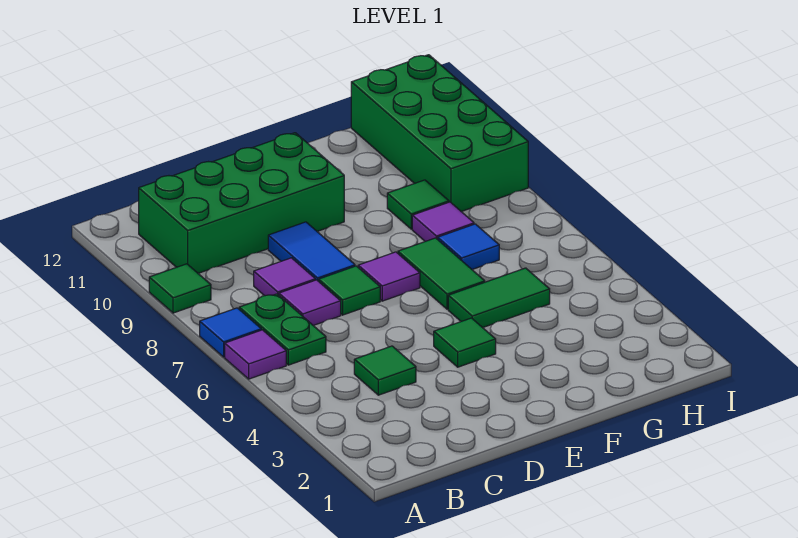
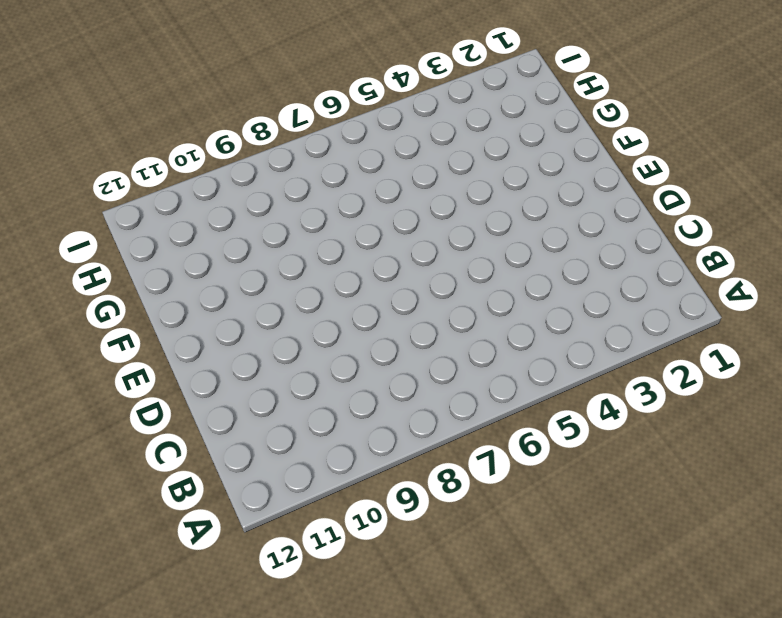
none -> purple tile A6 level 1
none -> blue tile A7 level 1
none -> green tile A9 level 1

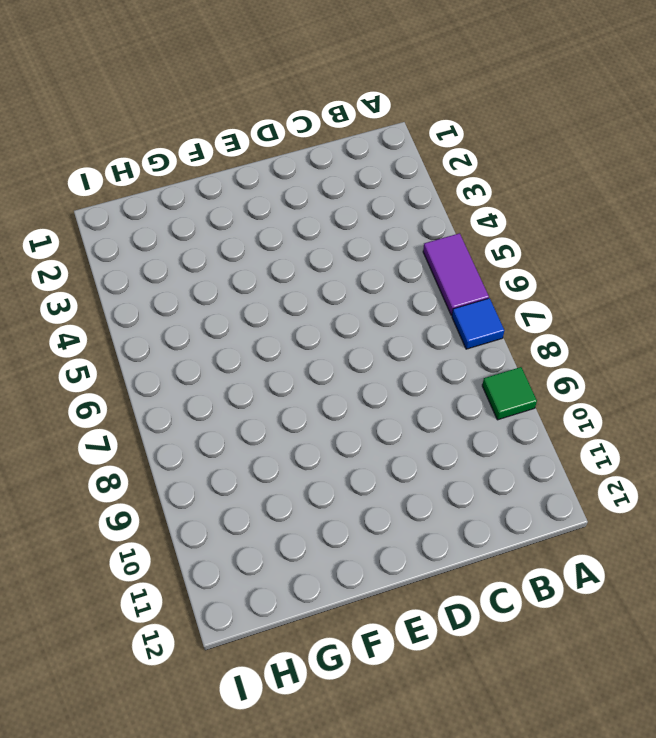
purple tile A5:A6 level 1 -> purple tile A6 level 1
none -> green plate B6:B7 level 1
none -> green brick B10:E11 level 1
none -> green tile C4 level 1

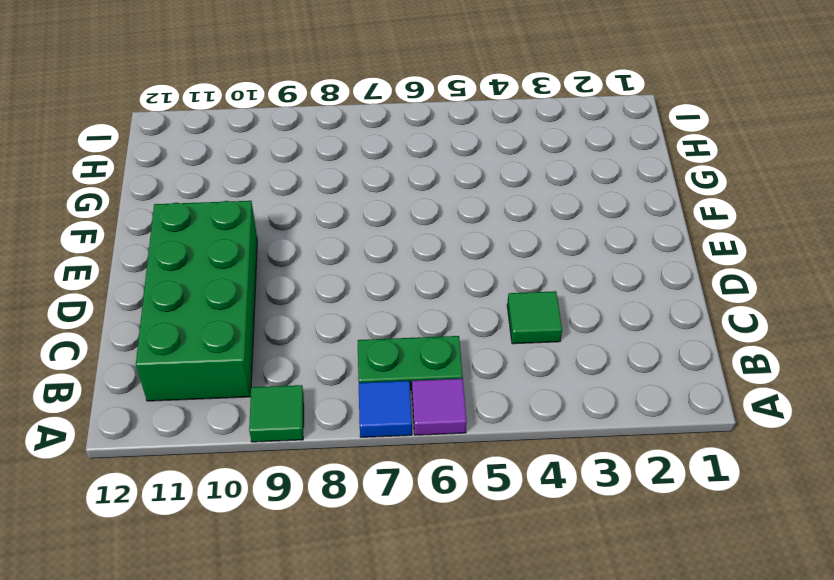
none -> purple tile C7 level 1
none -> purple tile C8 level 1
none -> green tile D7 level 1

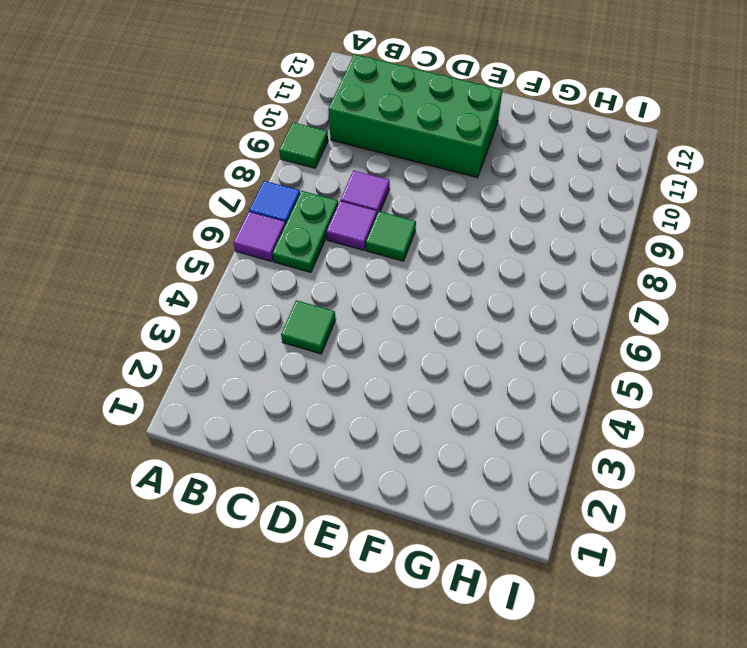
none -> blue tile D8:D9 level 1
none -> green tile E4 level 1
none -> purple tile E7 level 1

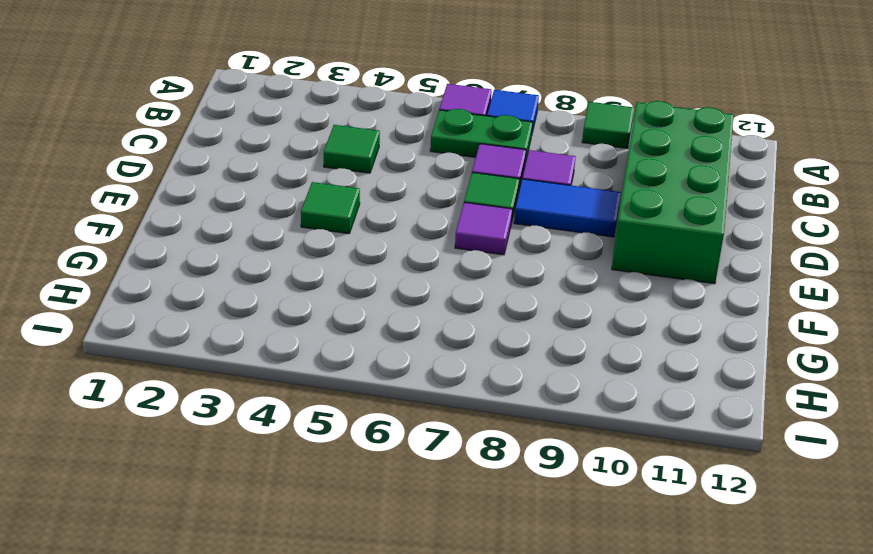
none -> green tile F5:G5 level 1
none -> green tile F6:F7 level 1
none -> blue tile G7 level 1

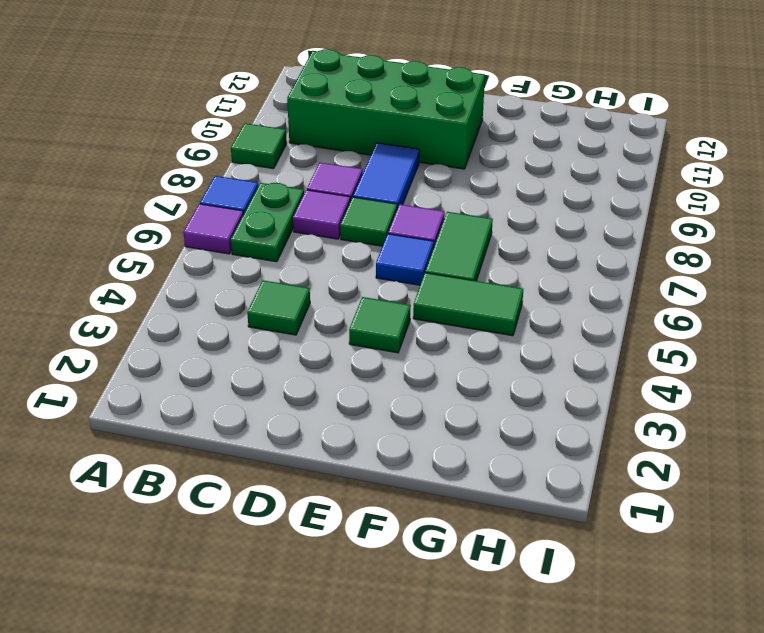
blue tile E6 level 1 -> blue tile G7 level 1
none -> purple tile G8 level 1
none -> green tile G9 level 1
none -> green brick H9:I12 level 1

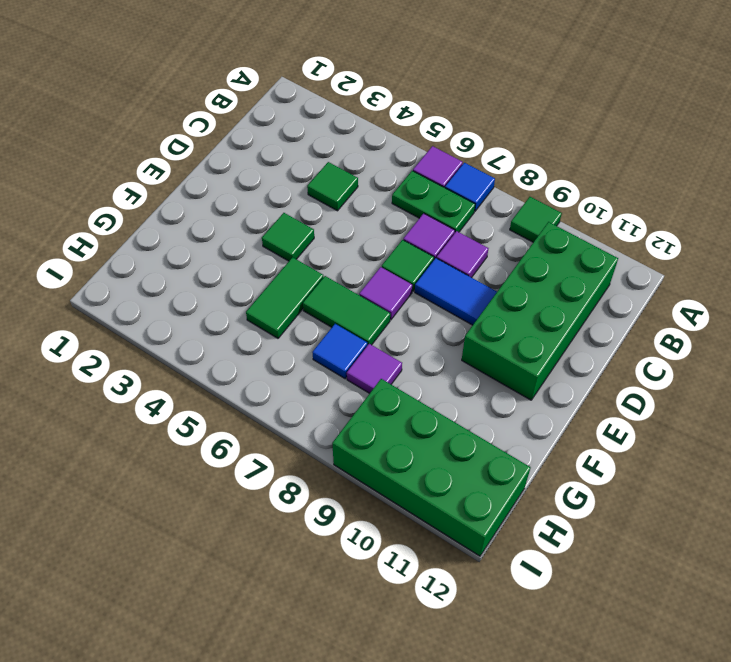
none -> green tile G9 level 1

